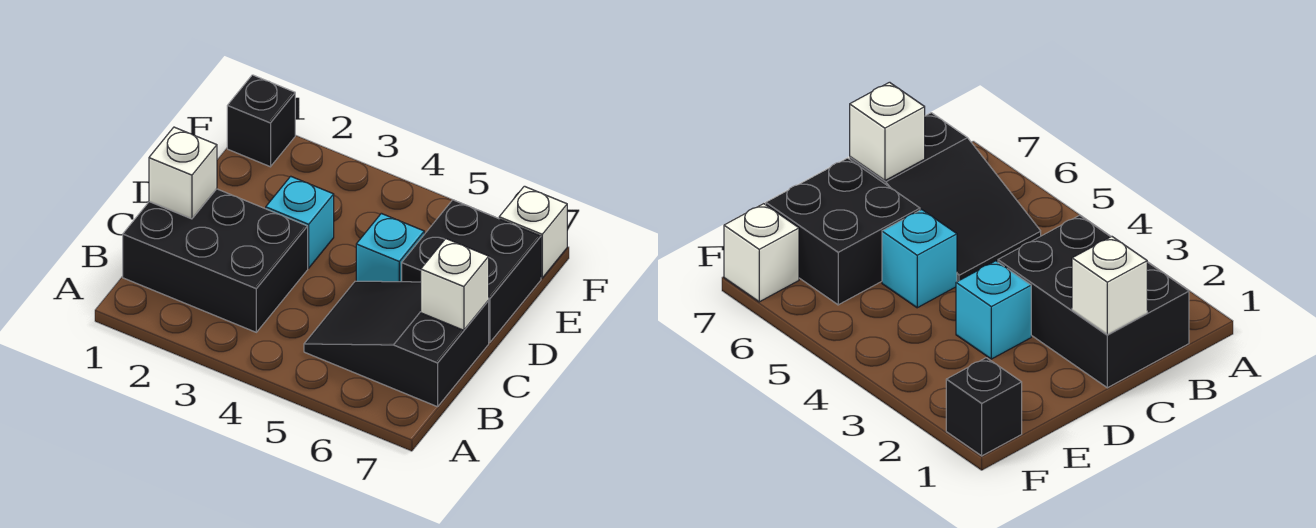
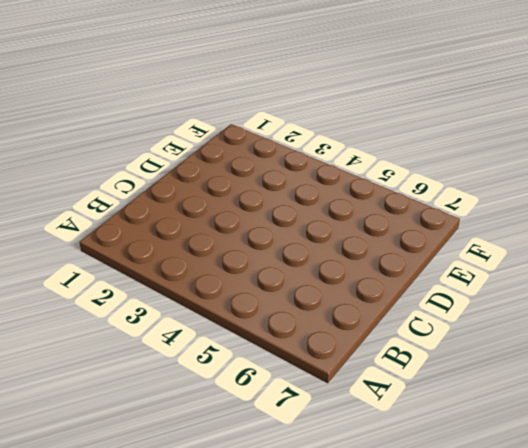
none -> black brick B1:C3 level 1
none -> black slope B5:C7 level 1 top 7

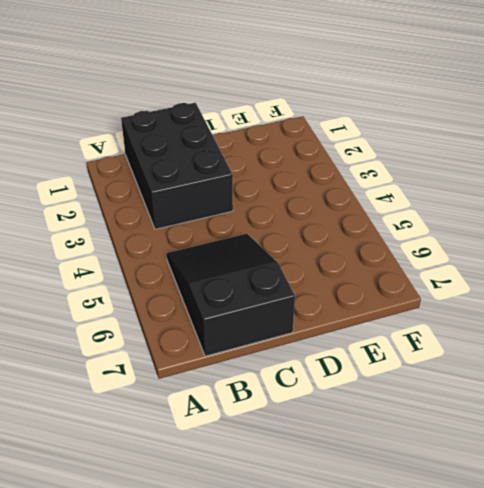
none -> cyan brick D3 level 1
none -> cyan brick D5 level 1

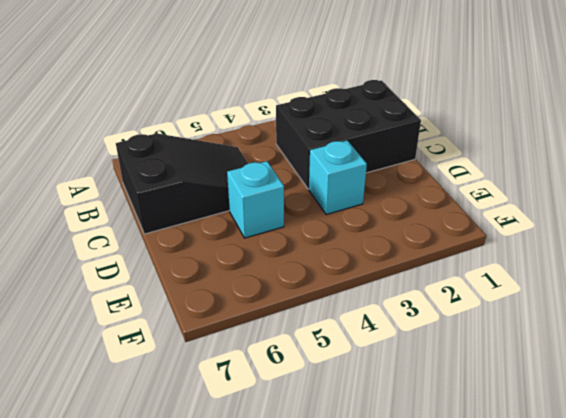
none -> black brick D6:E7 level 1
none -> black brick F1 level 1

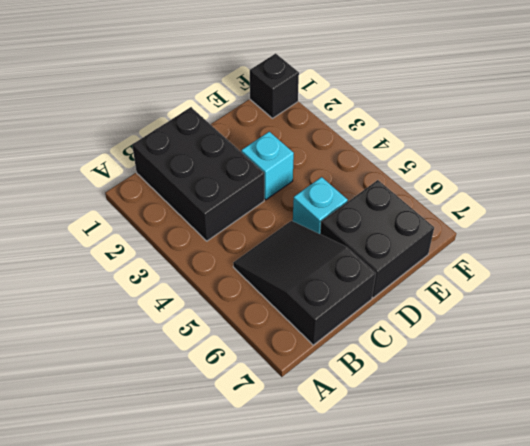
none -> white brick F7 level 1
none -> white brick C1 level 2

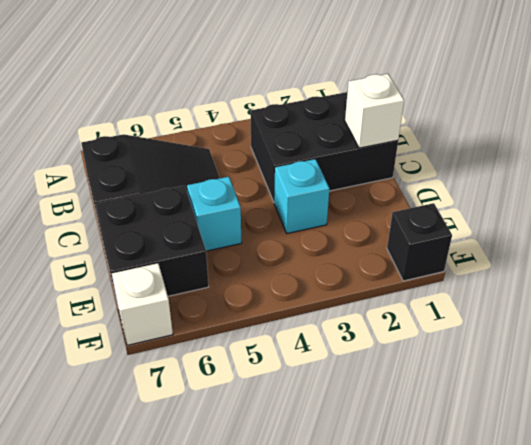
none -> white brick C7 level 2

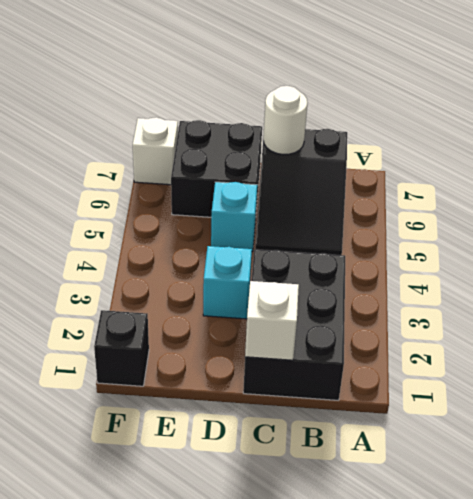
white round brick C7 level 2 -> white brick C7 level 2

